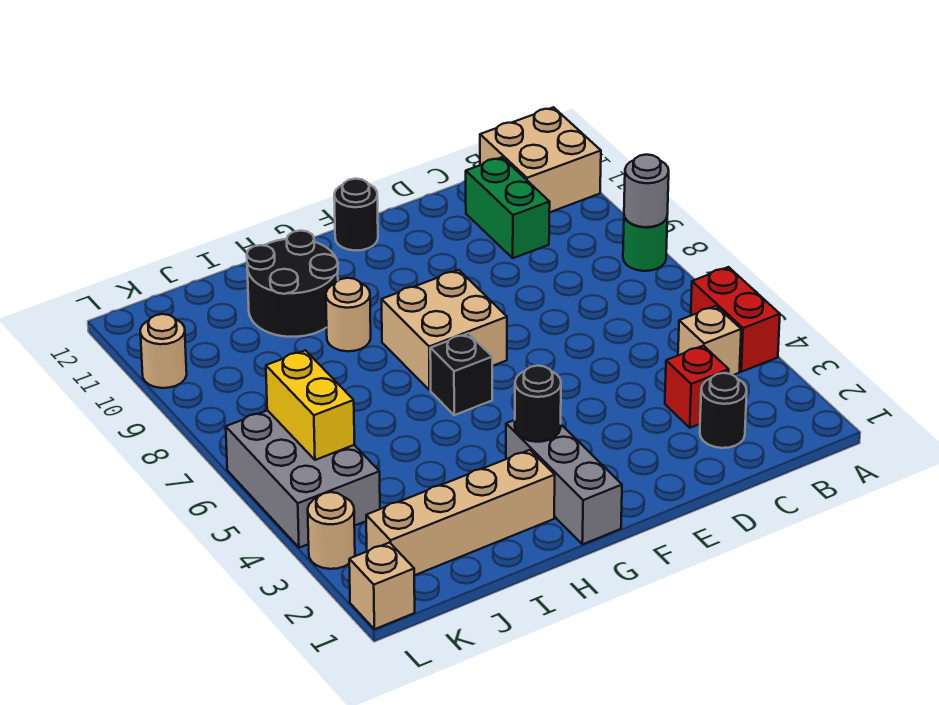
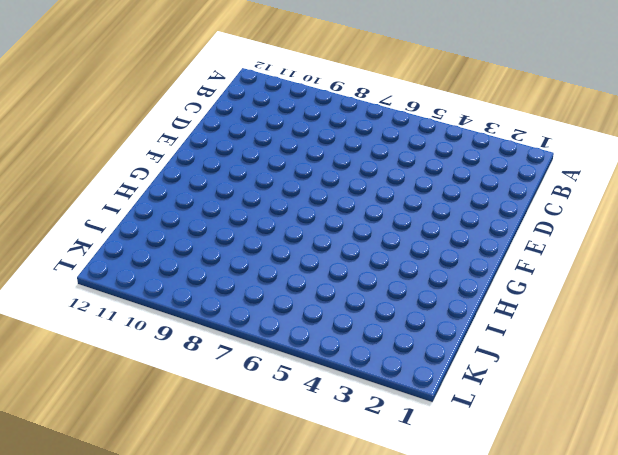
none -> red brick A4:A5 level 1
none -> green round brick A8 level 1
none -> tan brick A11:B12 level 1

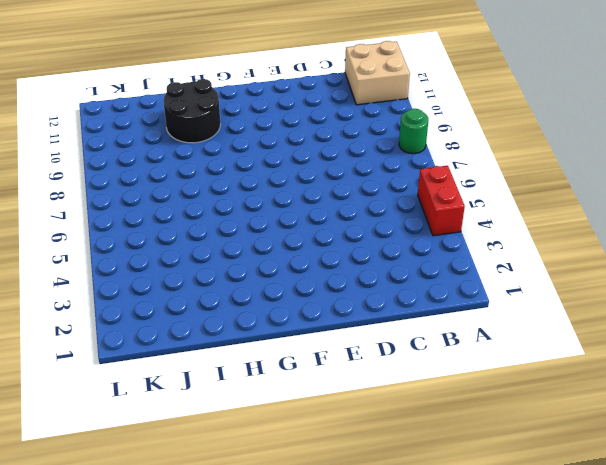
none -> tan brick B4 level 1
none -> black round brick C2 level 1
none -> red brick C3 level 1

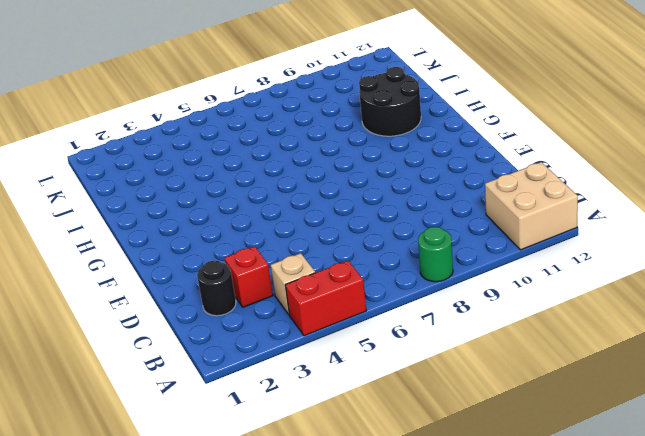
none -> green brick C10:C11 level 1
none -> tan brick F7:G8 level 1
none -> black round brick F12 level 1

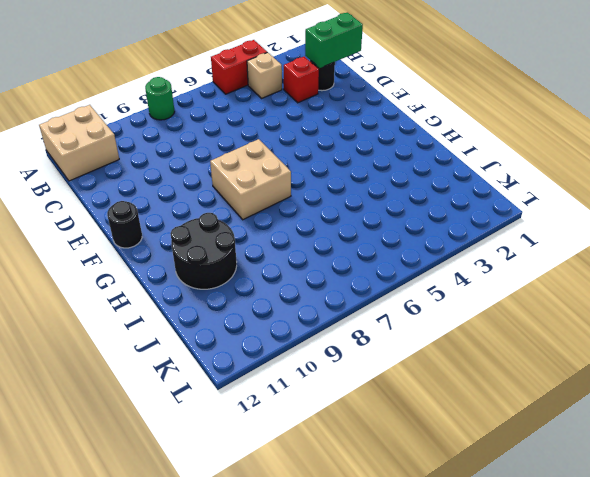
green brick C1:C2 level 2 -> green brick C10:C11 level 1
none -> grey brick G1:G3 level 1
none -> black brick G6 level 1
none -> tan brick H2:K2 level 1

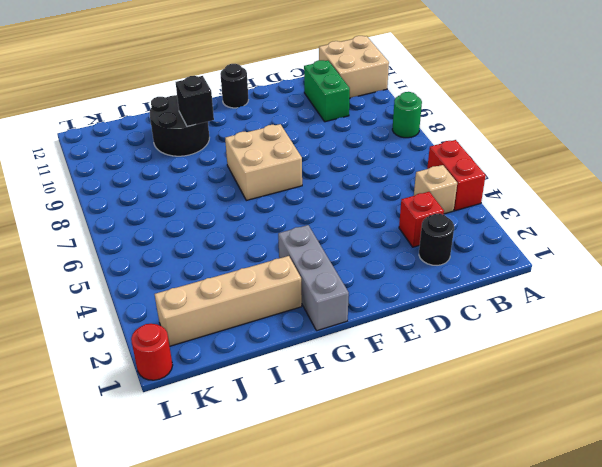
black brick H10 level 2 -> black brick G6 level 1
red round brick L1 level 1 -> tan brick L1 level 1
none -> tan round brick H9 level 1
none -> grey brick K4:L6 level 1
none -> tan round brick L3 level 1

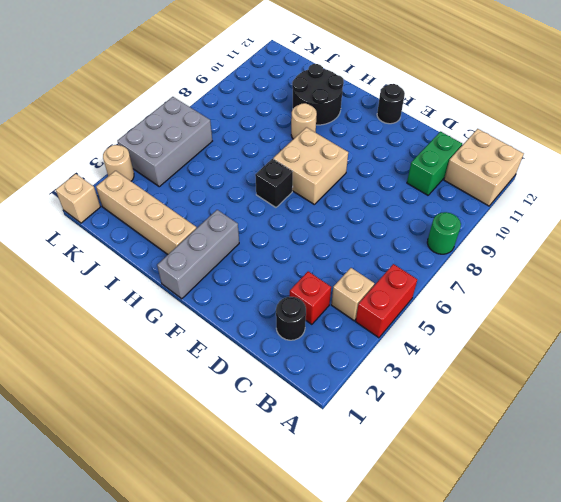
none -> tan round brick L10 level 1
none -> grey round brick A8 level 2
none -> black round brick G3 level 2

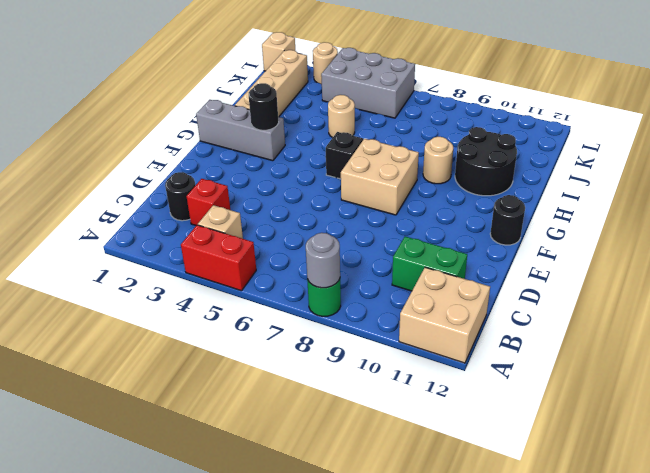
tan round brick I5 level 1 -> tan round brick L10 level 1
none -> yellow brick K5:K6 level 2

